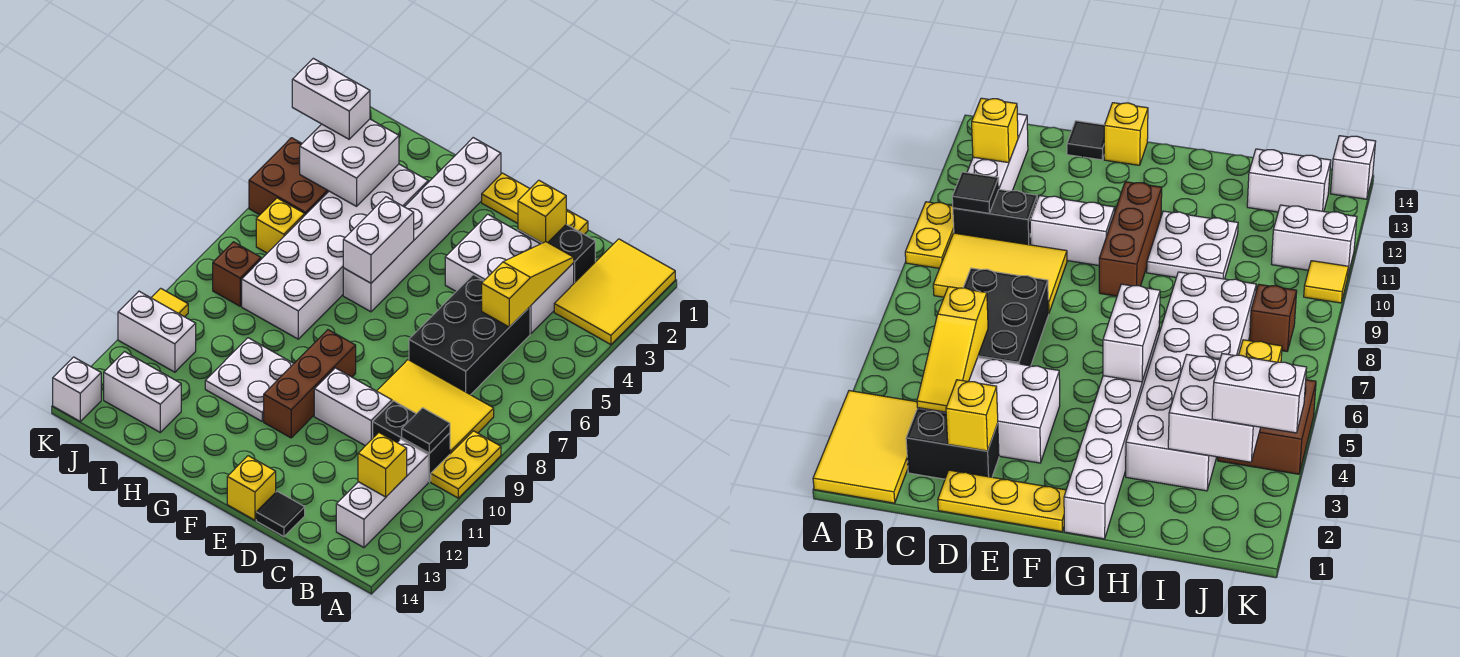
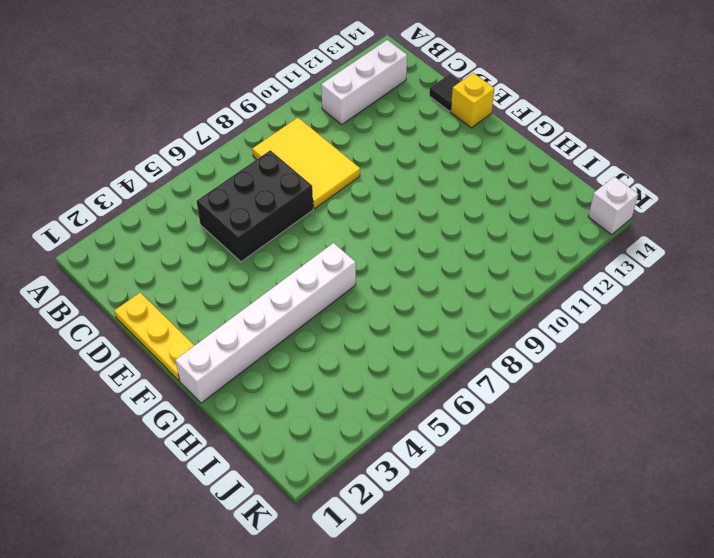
none -> yellow tile A1:B3 level 1
none -> yellow plate A9:A10 level 1
none -> black brick B10:C10 level 1
none -> black brick C2:D2 level 1

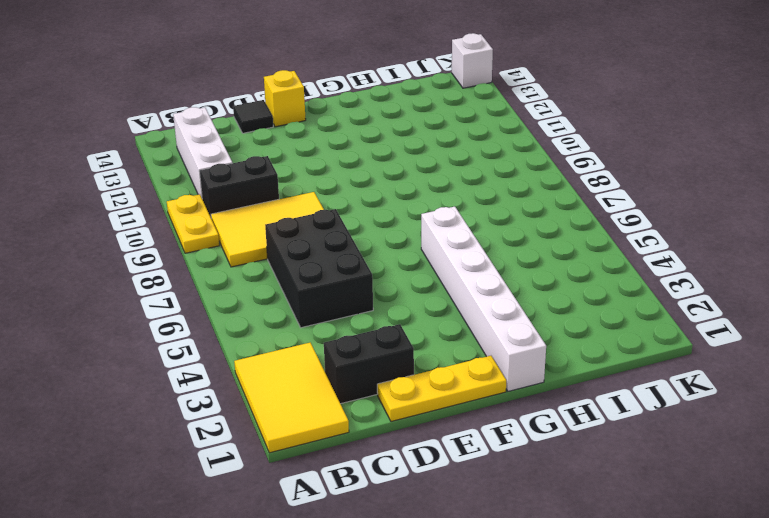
none -> white brick C3:E4 level 1
none -> white brick D10:E10 level 1
none -> brown brick F9:F11 level 1
none -> white plate G10:H11 level 1

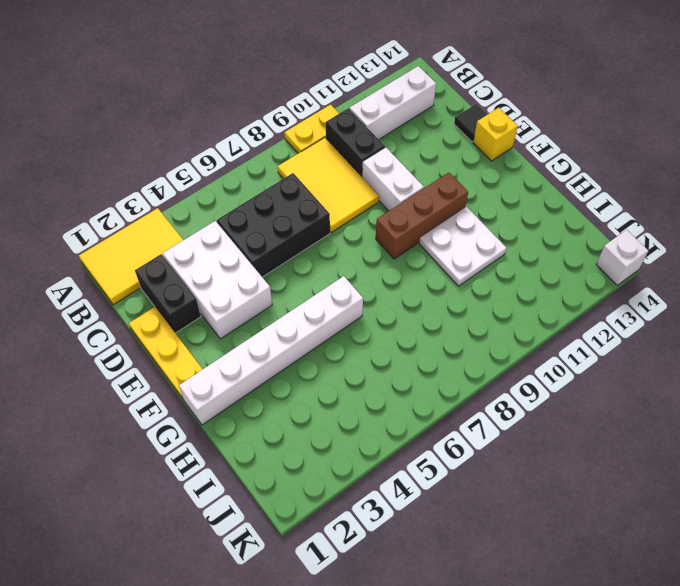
none -> white brick H3:I8 level 1
none -> white brick I13:J13 level 1
none -> brown brick J4:K5 level 1
none -> yellow brick J6 level 1

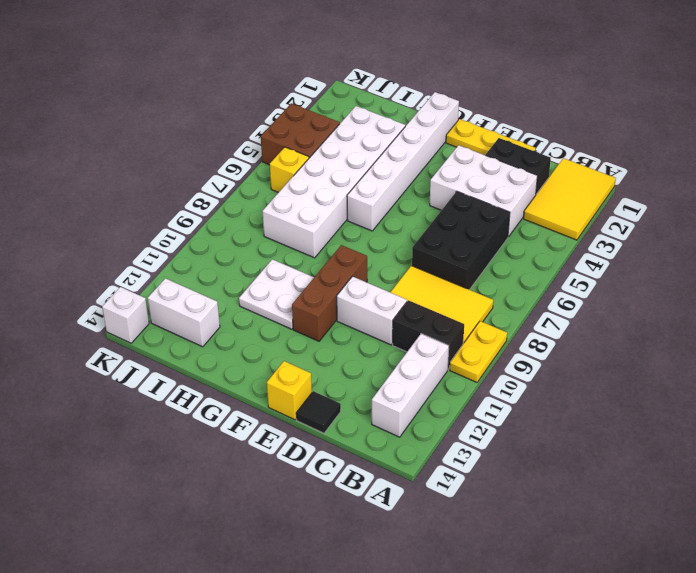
none -> brown brick J8 level 1
none -> white brick J11:K11 level 1
none -> yellow tile K10 level 1
none -> black tile B10 level 2

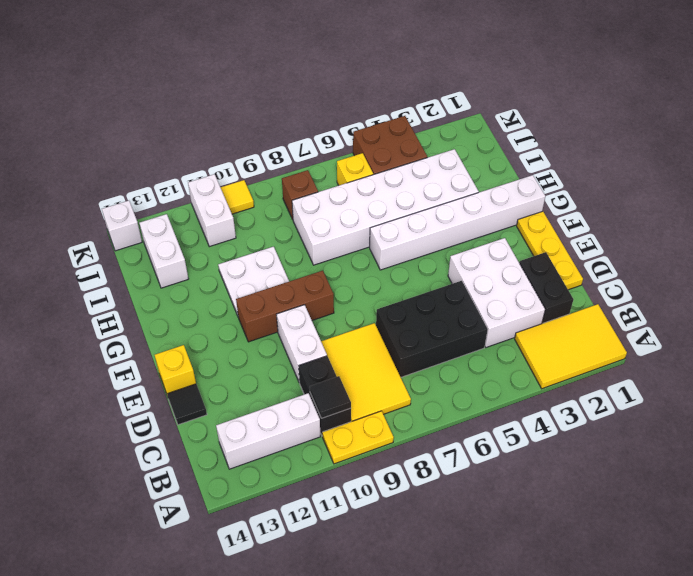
none -> yellow brick B12 level 2
none -> yellow slope C3:C5 level 2 top 5
none -> yellow brick D2 level 2
none -> white brick G5:G6 level 2

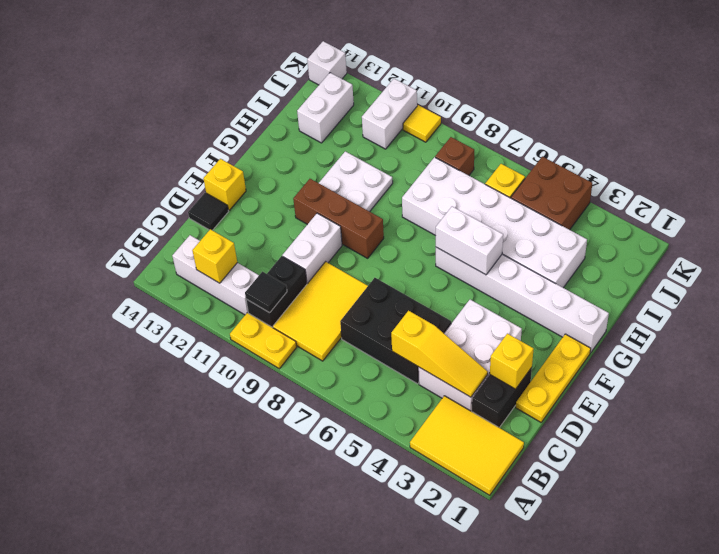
none -> white brick I3:J4 level 2
none -> white brick J3:K3 level 3

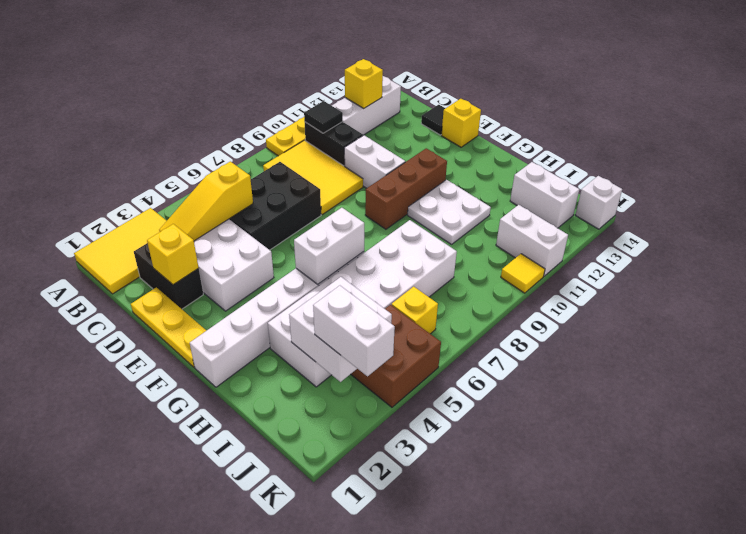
none -> brown brick J8 level 1

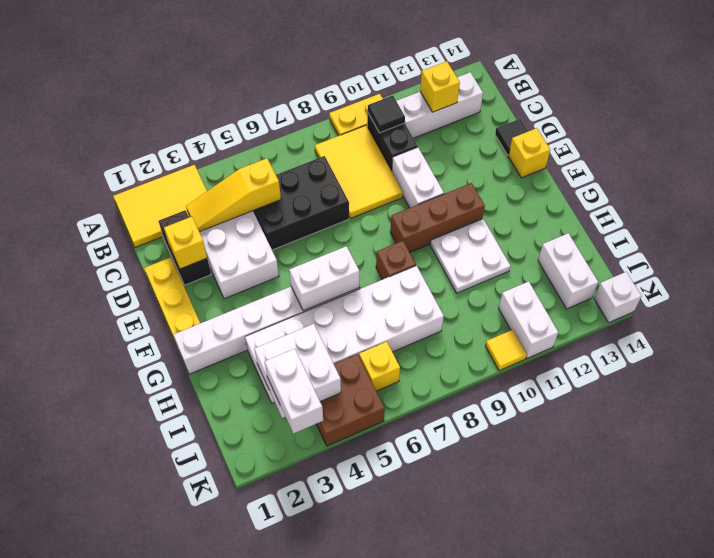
brown brick G8 level 1 -> brown brick J8 level 1

